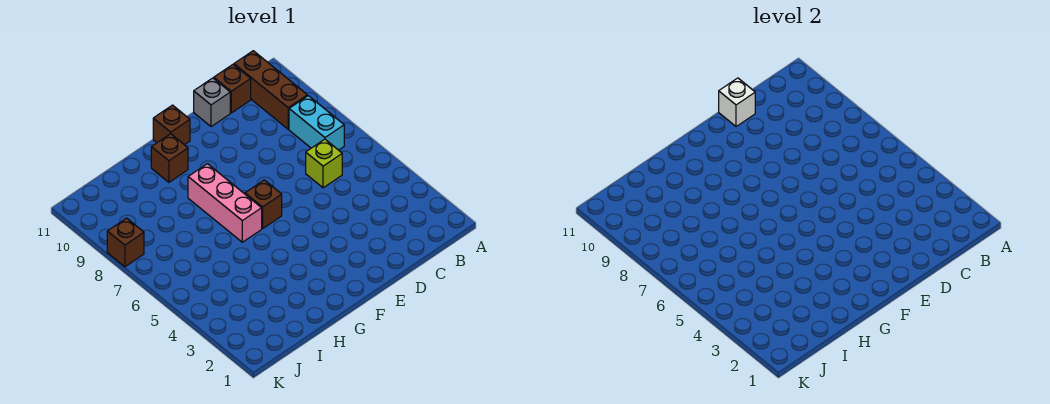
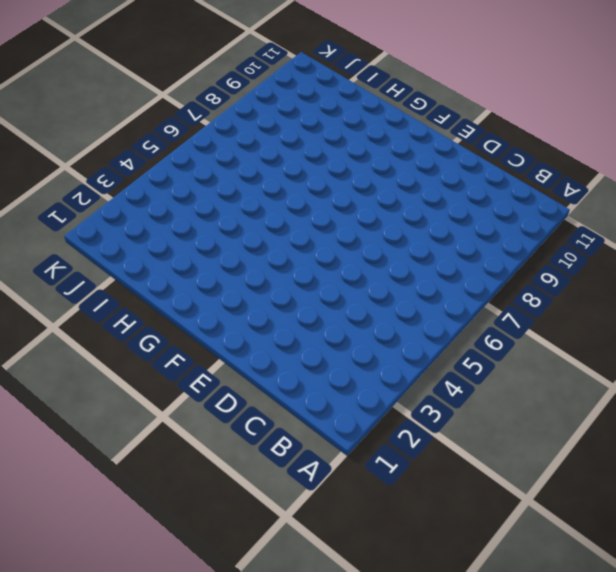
none -> cyan brick B7:B8 level 1
none -> brown brick B9:B11 level 1

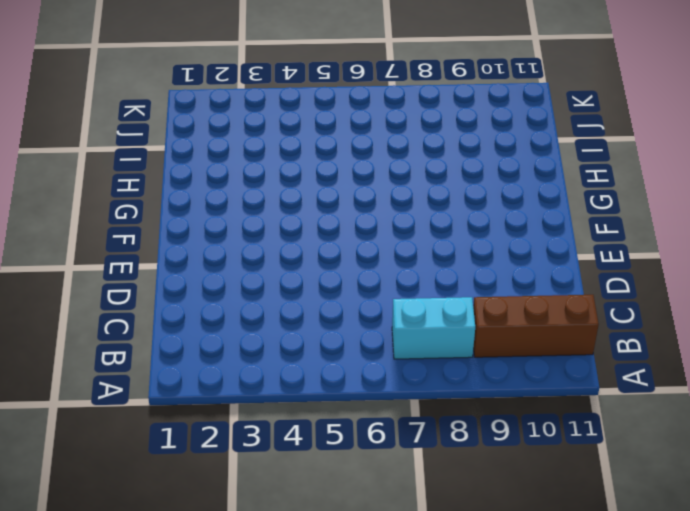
none -> lime brick C6 level 1
none -> brown brick C11 level 1

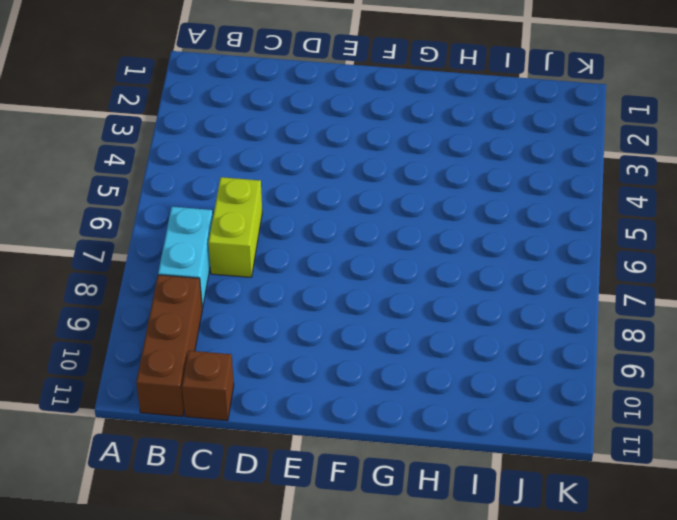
lime brick C6:C7 level 1 -> lime brick C6 level 1
none -> grey brick D11 level 1
none -> brown brick F6 level 1

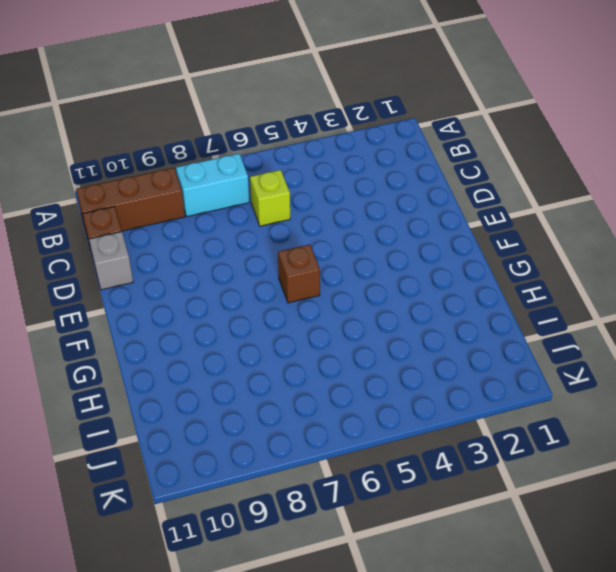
none -> brown brick F11 level 1
none -> pink brick G6:G8 level 1

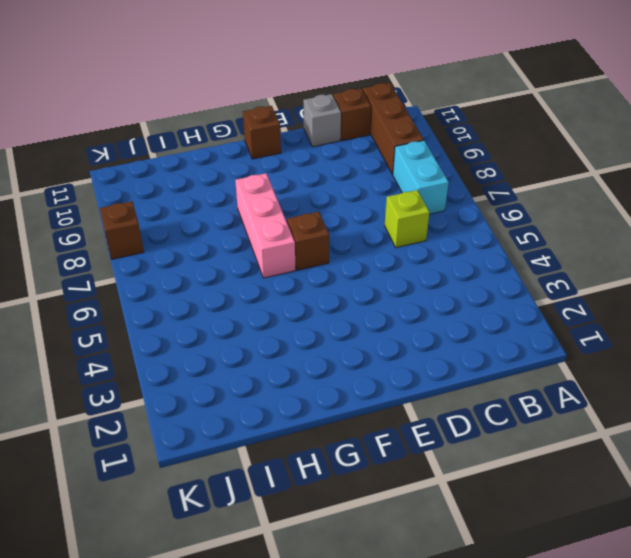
none -> brown brick G10 level 1
none -> white brick D11 level 2

